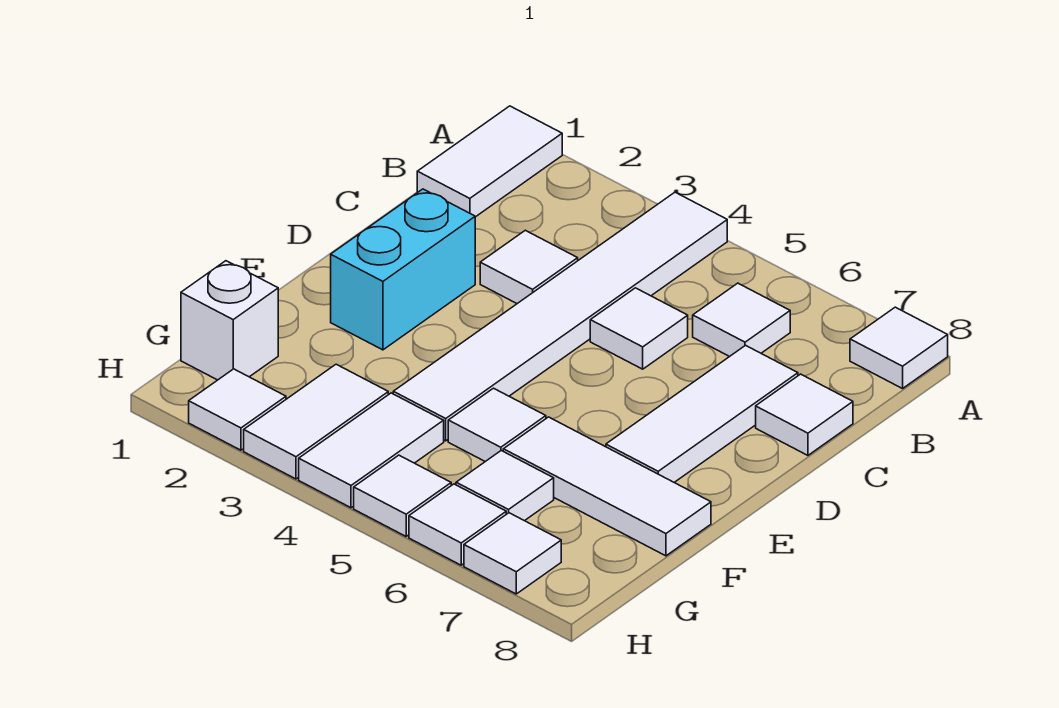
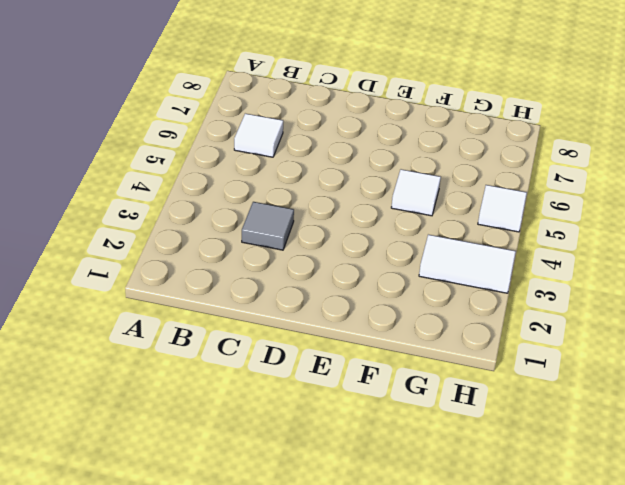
grey tile C3 level 1 -> white tile C3 level 1
none -> white tile A1:B1 level 1
none -> white tile A4:F4 level 1
none -> white tile A8 level 1

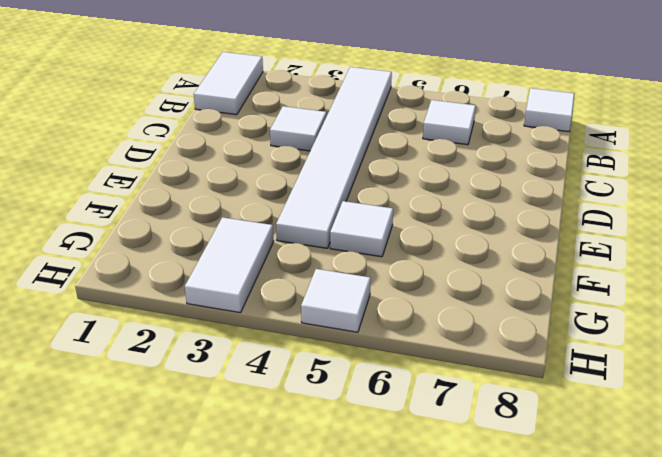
none -> white tile C5 level 1
none -> white tile C7:E7 level 1
none -> white tile C8 level 1

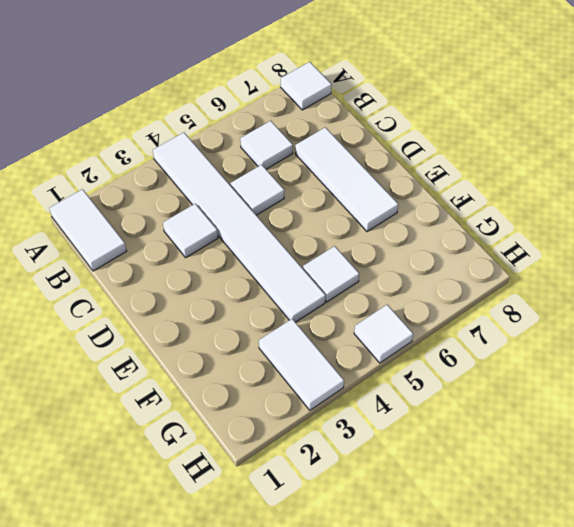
none -> white tile C8 level 1
none -> cyan brick D2:E2 level 1
none -> white tile F6:F8 level 1

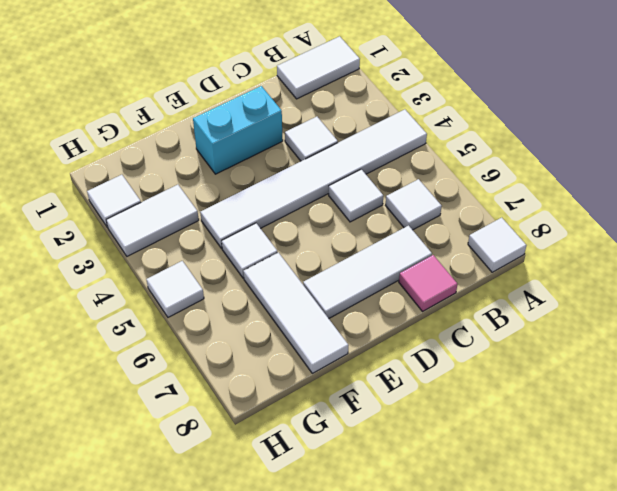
pink tile C8 level 1 -> white tile C8 level 1
none -> white brick G1 level 1
none -> white tile G4:H4 level 1
none -> white tile G6 level 1

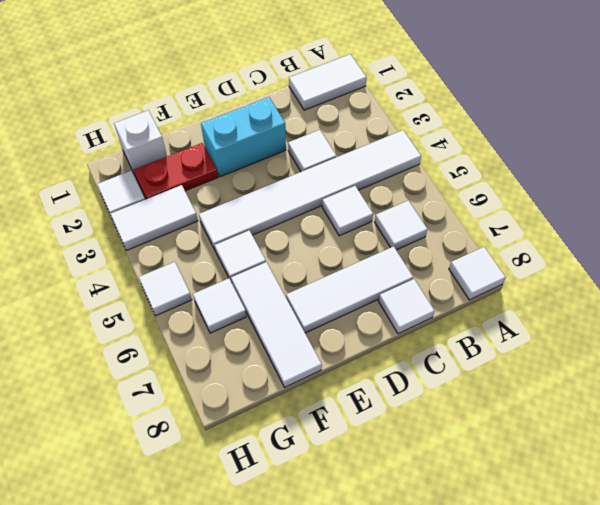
red plate F2:G2 level 1 -> none
none -> white tile G4:H4 level 1
none -> white tile H6 level 1
none -> white tile H7 level 1

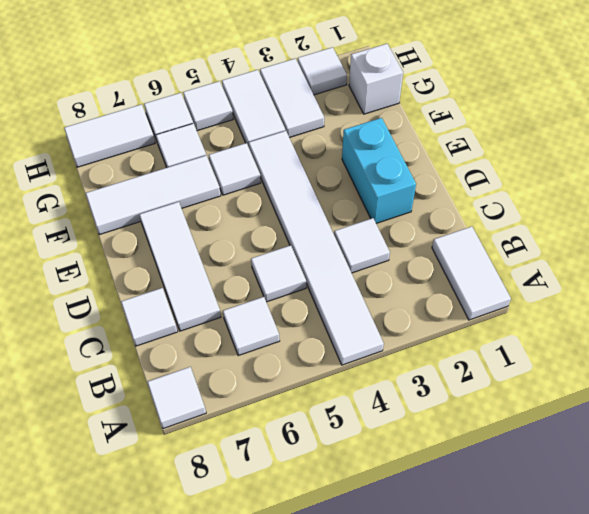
white tile H7:H8 level 1 -> white tile H7 level 1

